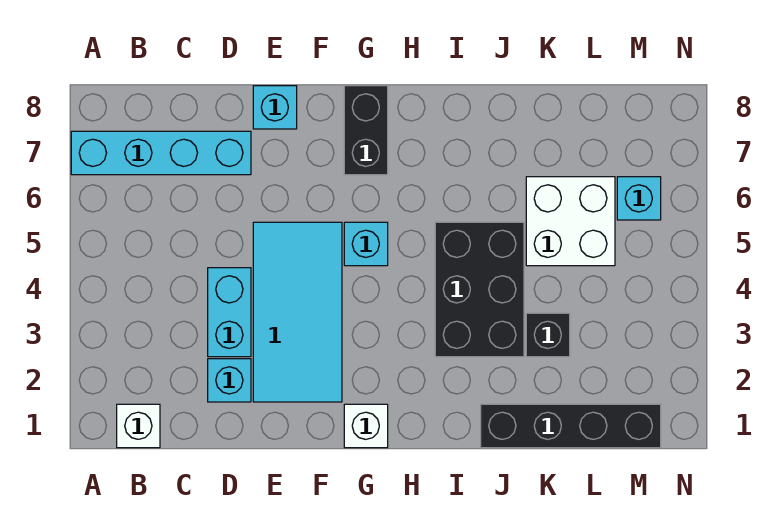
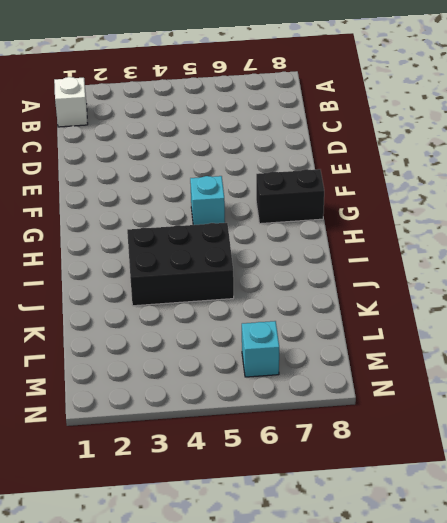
none -> cyan brick A7:D7 level 1
none -> cyan brick D2 level 1
none -> cyan brick D3:D4 level 1

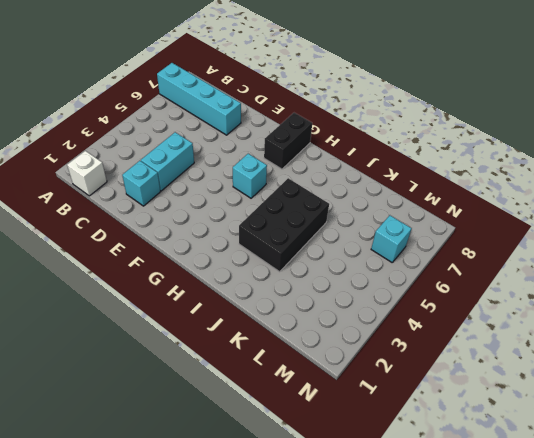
none -> cyan tile E2:F5 level 1
none -> cyan brick E8 level 1
none -> white brick G1 level 1

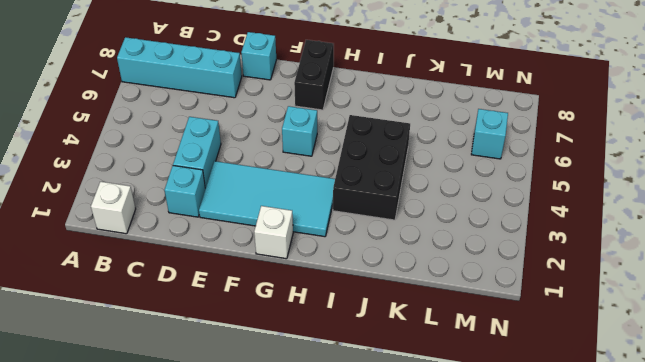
cyan tile E2:H3 level 1 -> cyan tile E2:F5 level 1
none -> black brick J1:M1 level 1
none -> black brick K3 level 1
none -> white brick K5:L6 level 1

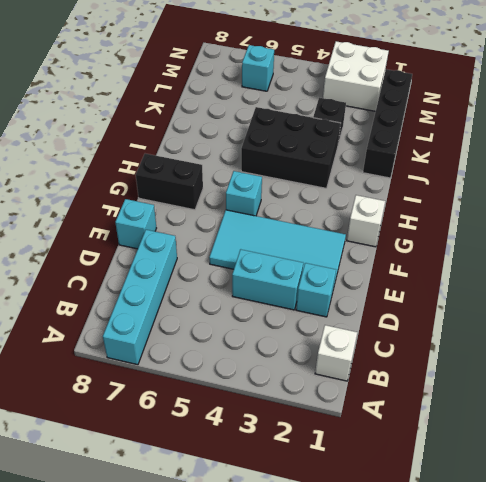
white brick M2:N3 level 1 -> white brick K5:L6 level 1

